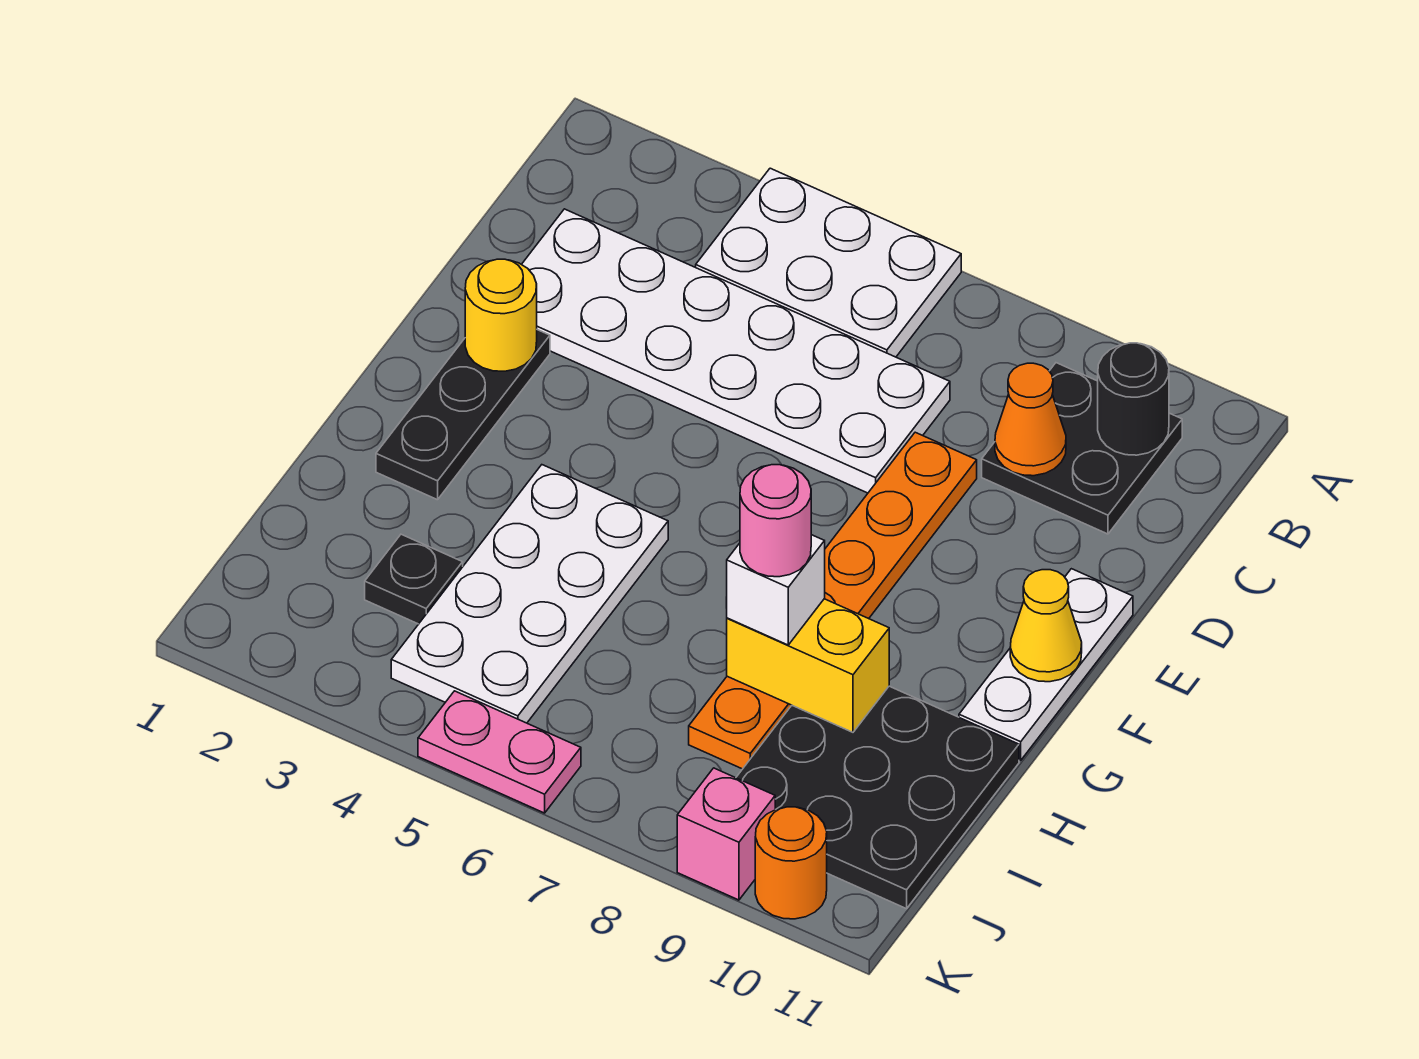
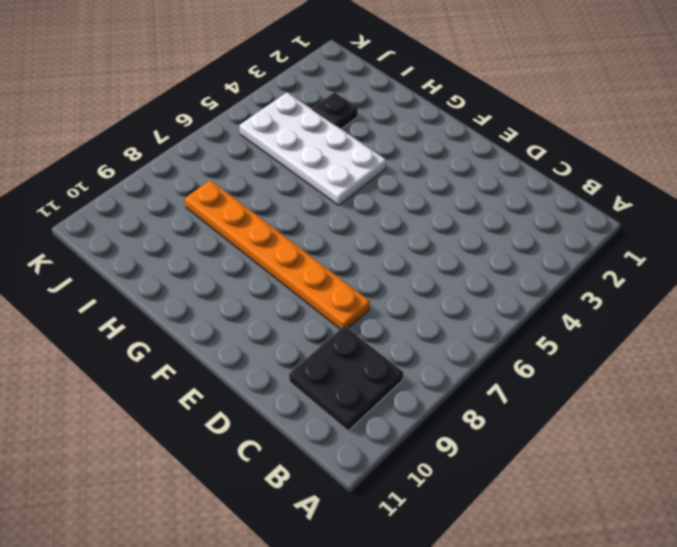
none -> white plate A4:B6 level 1
none -> white plate C2:D7 level 1
none -> black plate E2:G2 level 1

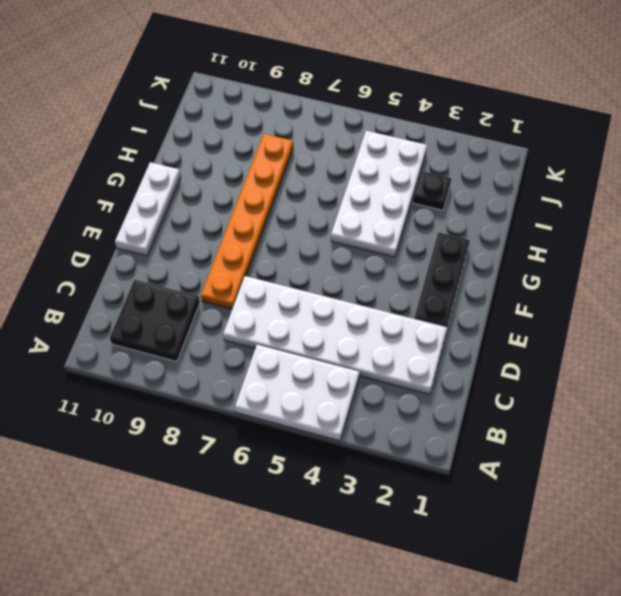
none -> black plate H9:J11 level 1
none -> pink plate K5:K6 level 1
none -> pink brick K9 level 1

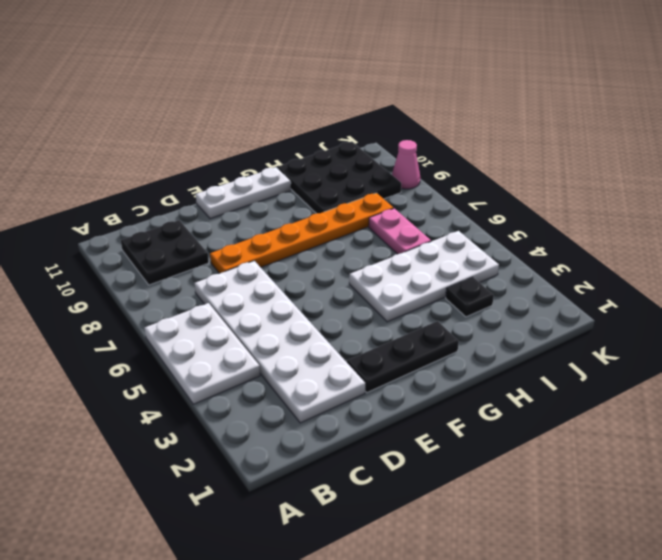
pink plate I6:I7 level 1 -> pink plate K5:K6 level 1
pink cone K9 level 1 -> pink brick K9 level 1
none -> orange round brick K10 level 1
none -> black round brick B10 level 2
none -> orange cone C9 level 2

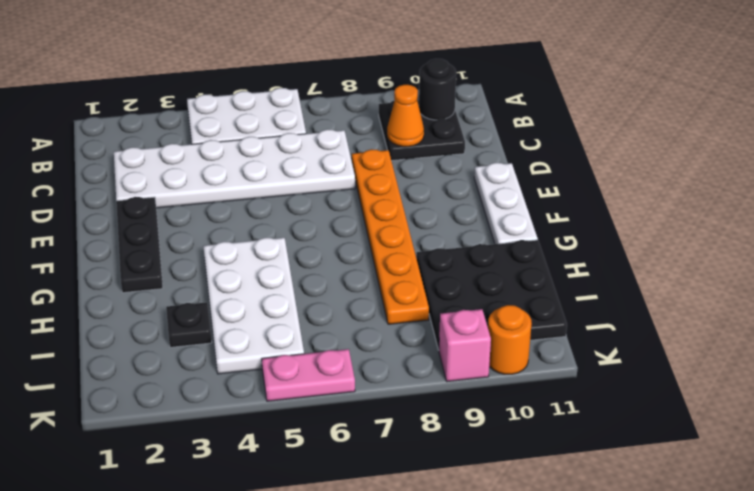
none -> yellow round brick E2 level 2
none -> yellow cone F11 level 2
none -> yellow brick H8:H9 level 2

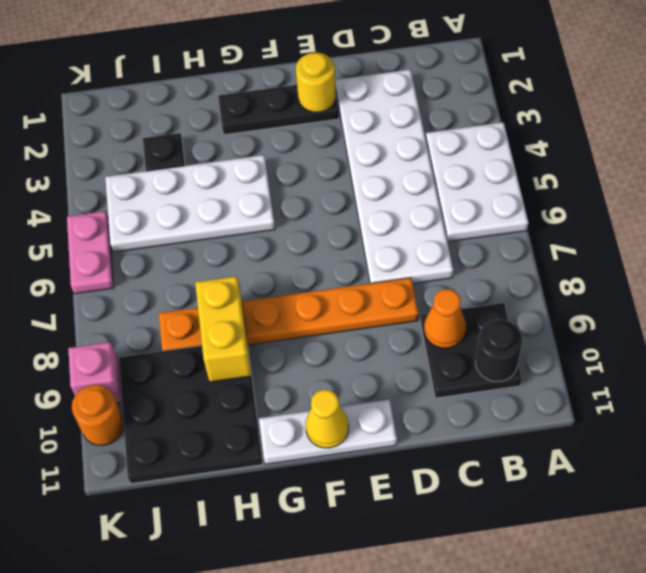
none -> white brick H8 level 3
none -> pink round brick H8 level 4

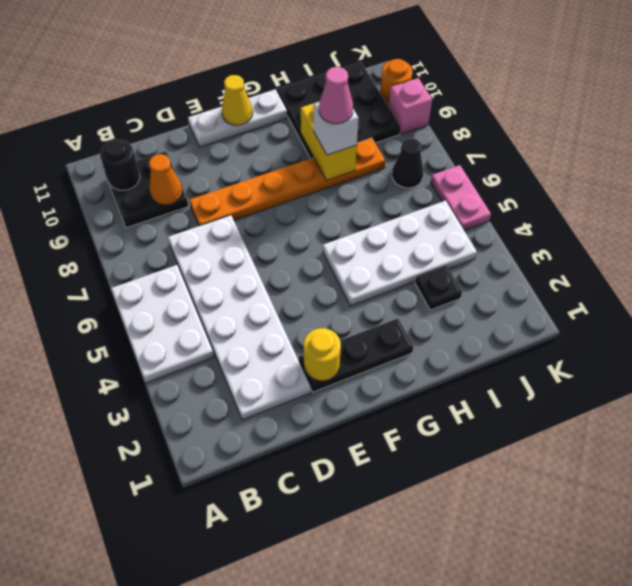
pink cone H8 level 4 -> pink round brick H8 level 4
black cone J7 level 1 -> none

